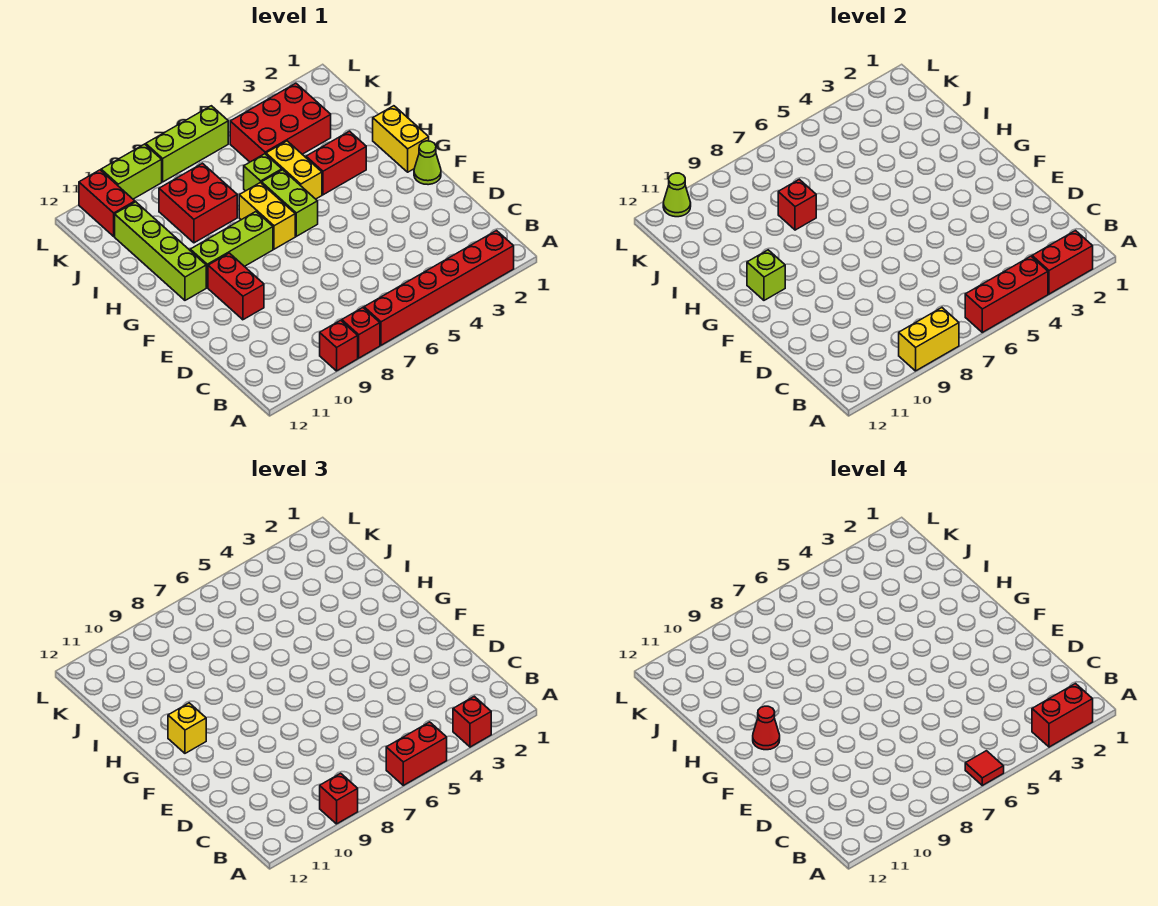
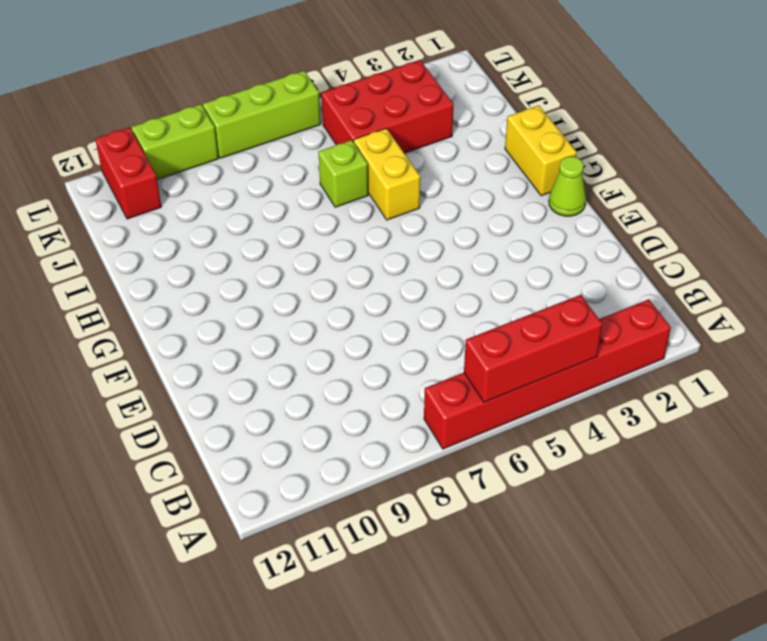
none -> red brick A8 level 1
none -> red brick A9 level 1
none -> red brick E10:F10 level 1
none -> lime brick G6:H6 level 1

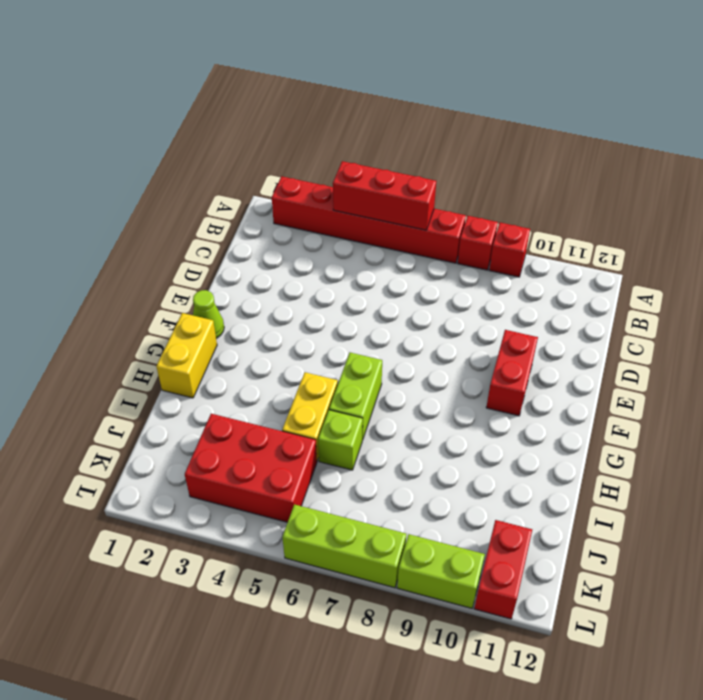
none -> yellow brick G7:H7 level 1
none -> lime brick G8:G10 level 1
none -> lime brick G11:J11 level 1
none -> red brick H3:H4 level 1

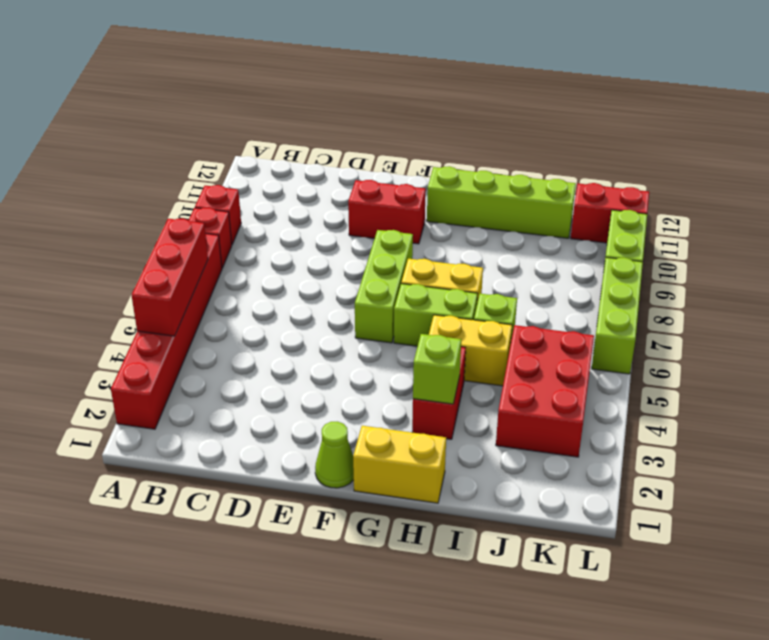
lime brick F6:F8 level 1 -> lime brick G8:G10 level 1
lime brick H3 level 2 -> lime brick G11 level 2
none -> red brick I8:J9 level 1
none -> red brick A2:A3 level 2
none -> yellow brick A8:A9 level 2
none -> red brick I8 level 2

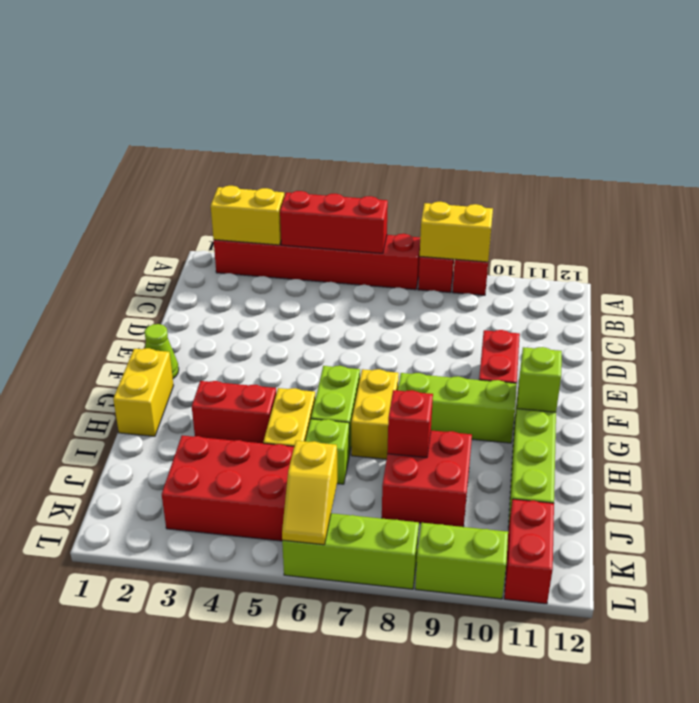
yellow brick A2:A3 level 2 -> red brick A2:A3 level 2
yellow slope K6:L6 level 2 top K -> none
none -> lime cone L11 level 2
none -> red brick A3 level 3
none -> red brick A5:A6 level 3
none -> red brick A9 level 3

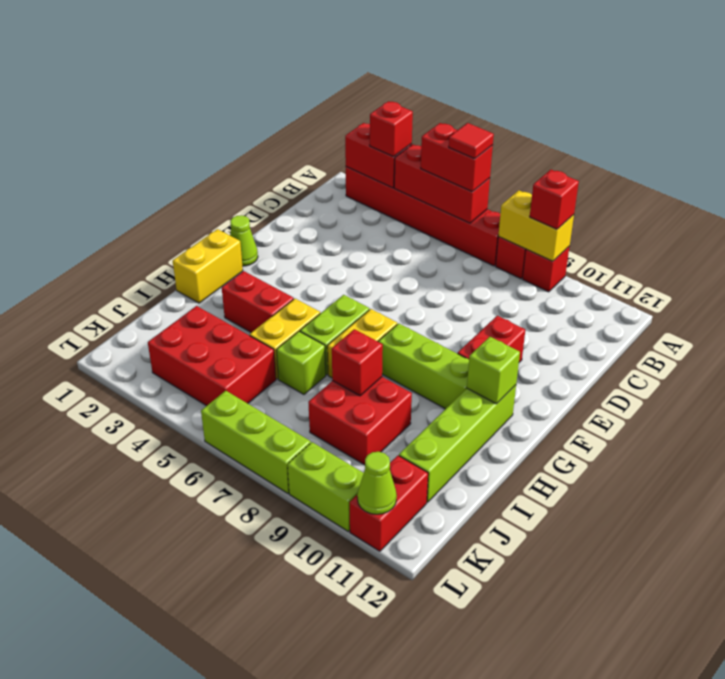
none -> yellow brick G11 level 3
none -> red brick A2:A3 level 4
none -> red cone G11 level 4

